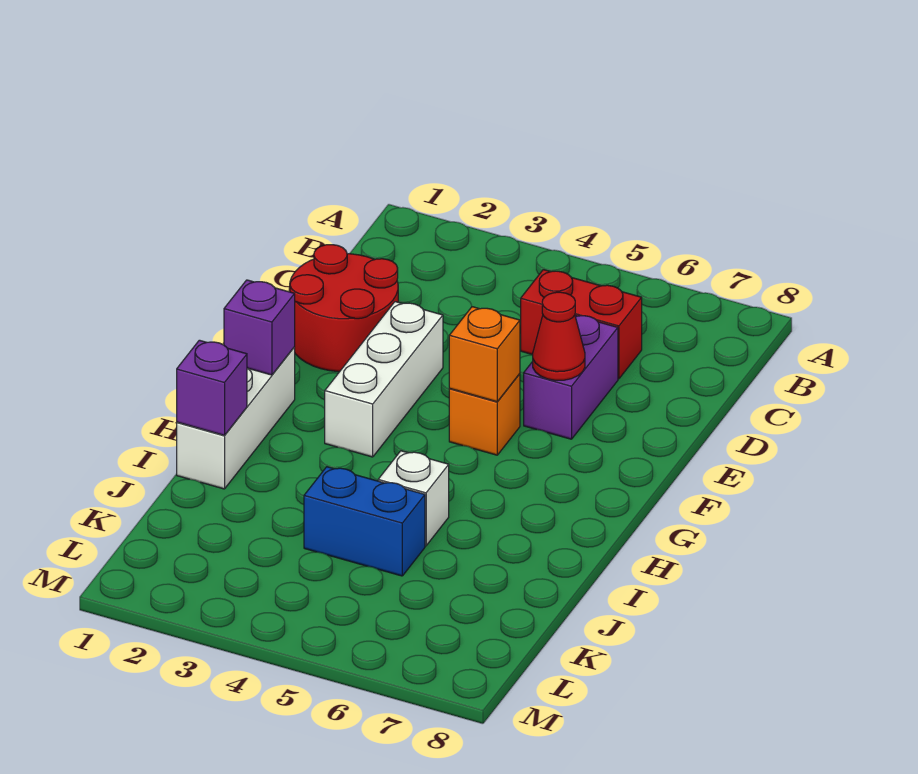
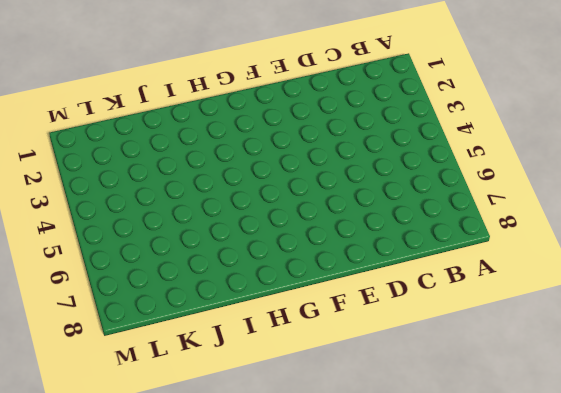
none -> red brick C5:C6 level 1
none -> red round brick D1:E2 level 1
none -> purple brick D6:E6 level 1

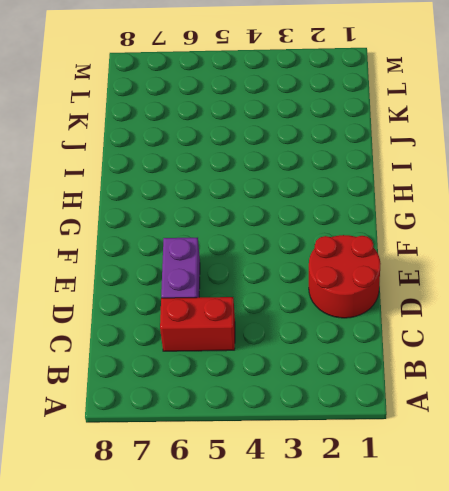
none -> white brick E3:G3 level 1
none -> orange brick F5 level 1
none -> white brick G1:I1 level 1

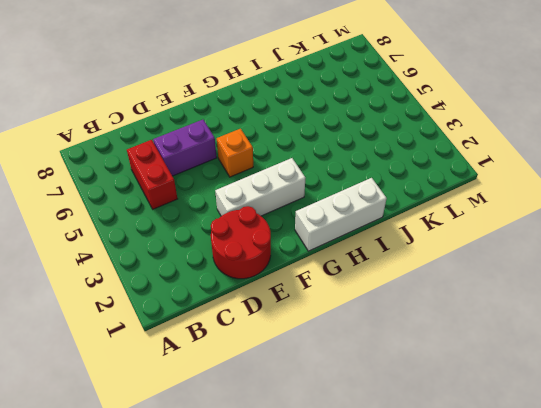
none -> white brick I5 level 1
none -> blue brick J4:J5 level 1
none -> red cone E6 level 2

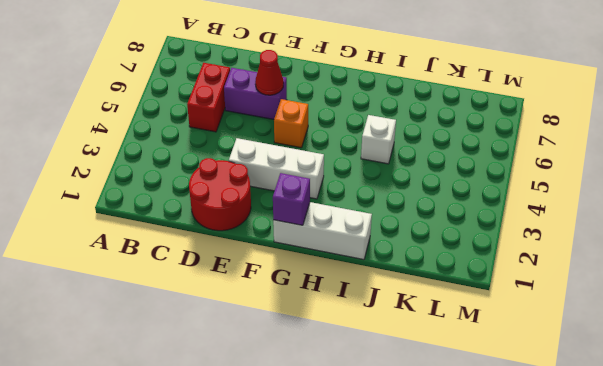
none -> blue brick J4:J5 level 1
none -> orange brick F5 level 2
none -> purple brick I1 level 2

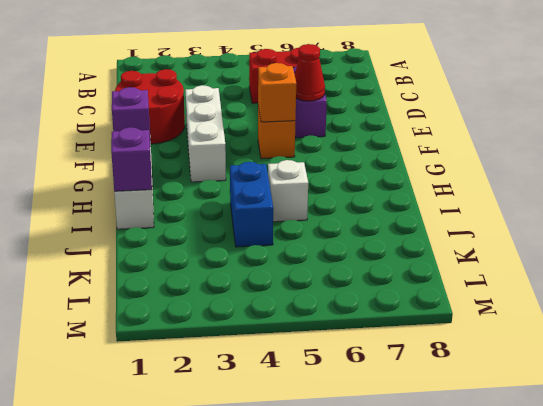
blue brick I4:J4 level 1 -> blue brick J4:J5 level 1

